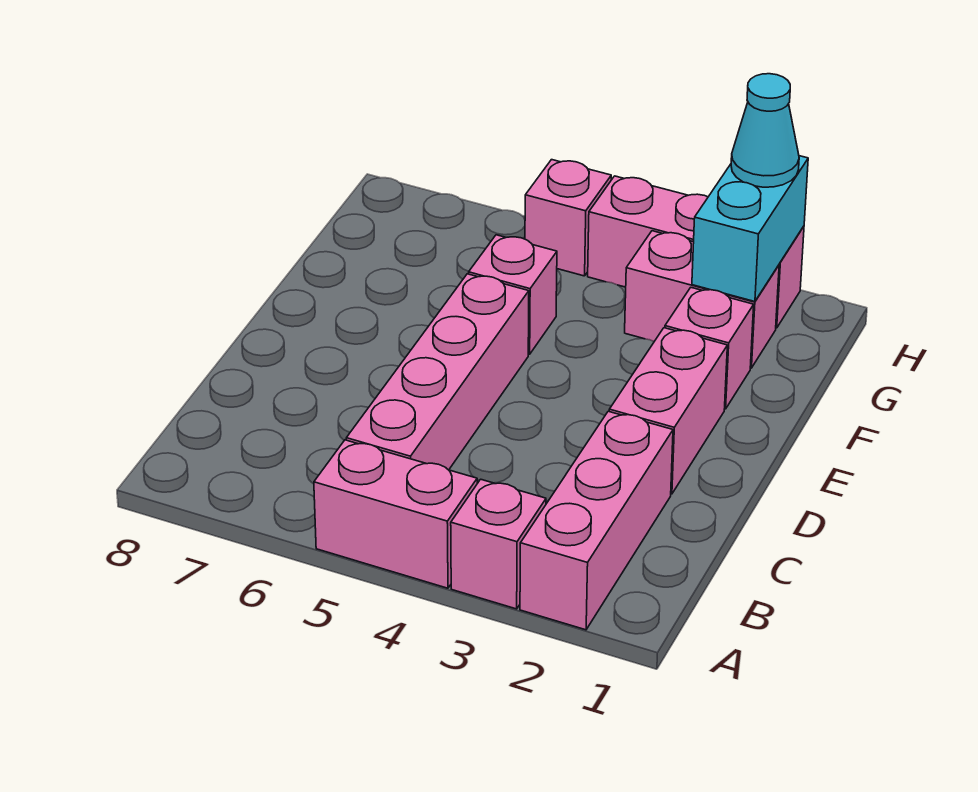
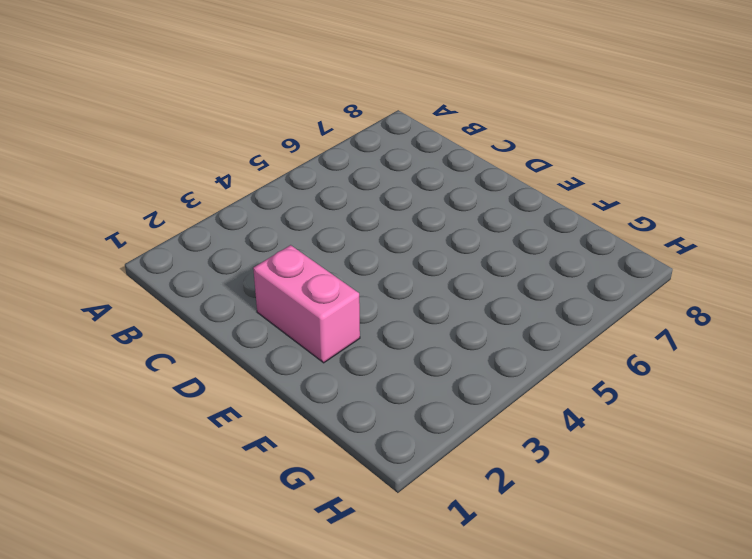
none -> pink brick A2:C2 level 1
none -> pink brick A3 level 1
none -> pink brick A4:A5 level 1

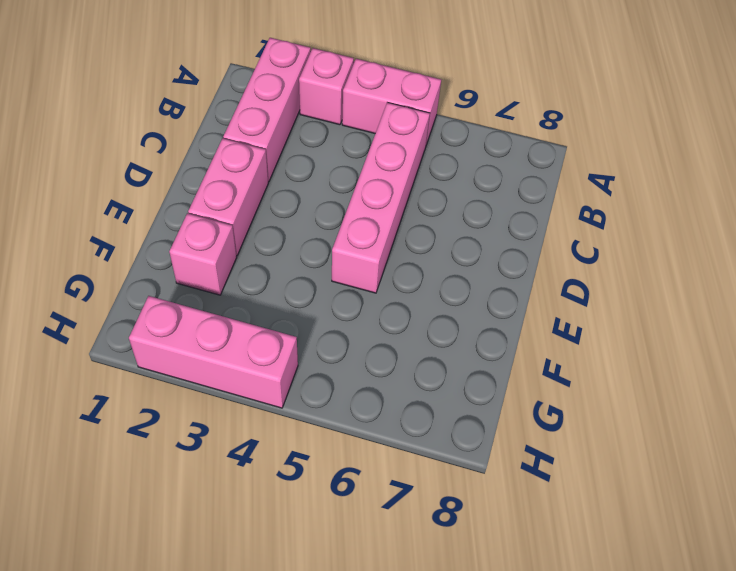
none -> pink brick F5 level 1
none -> pink brick G2:G3 level 1
none -> pink brick H5 level 1

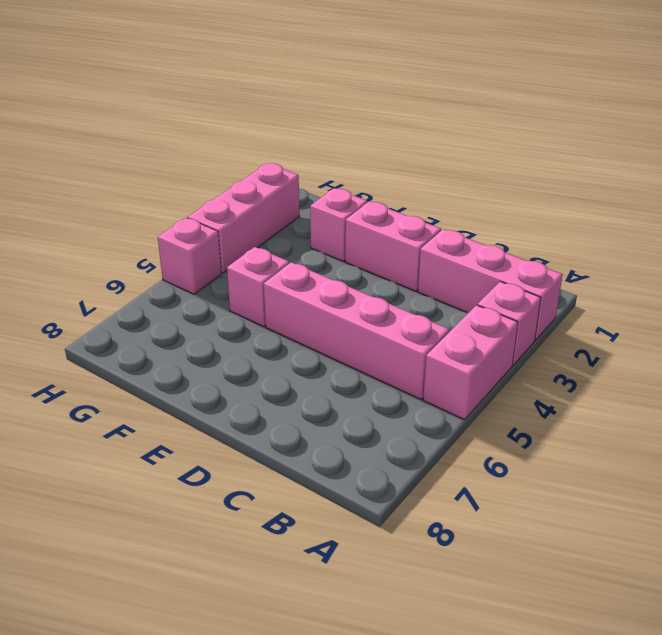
none -> pink brick G2:G3 level 1
none -> cyan brick G2:H2 level 2
none -> cyan cone H2 level 3

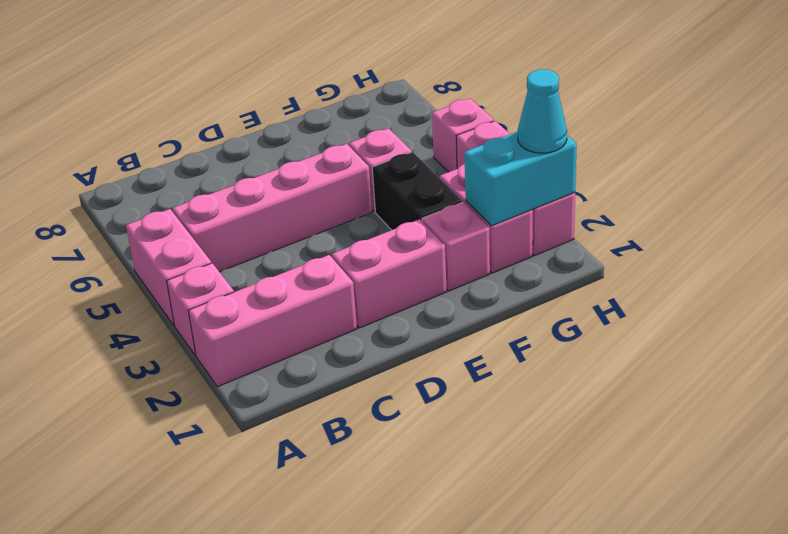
black brick F3:F4 level 1 -> none

